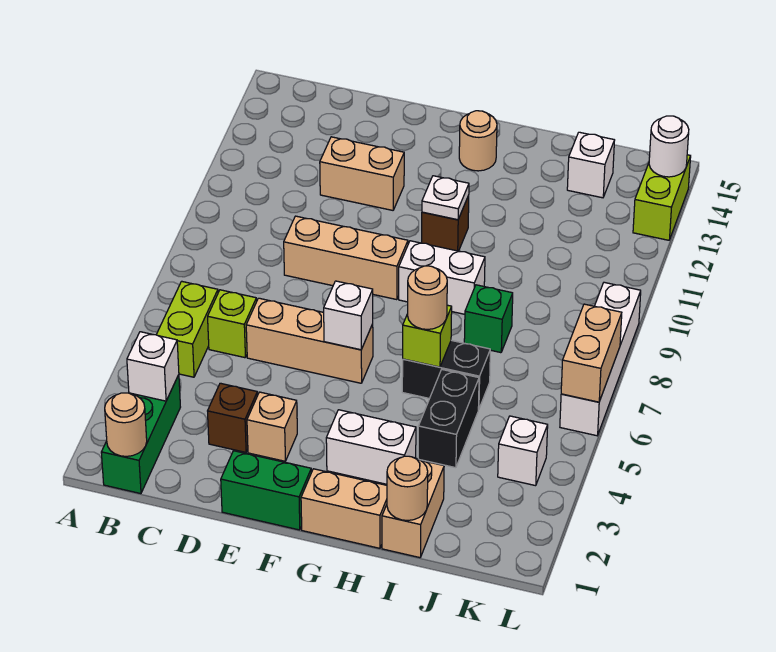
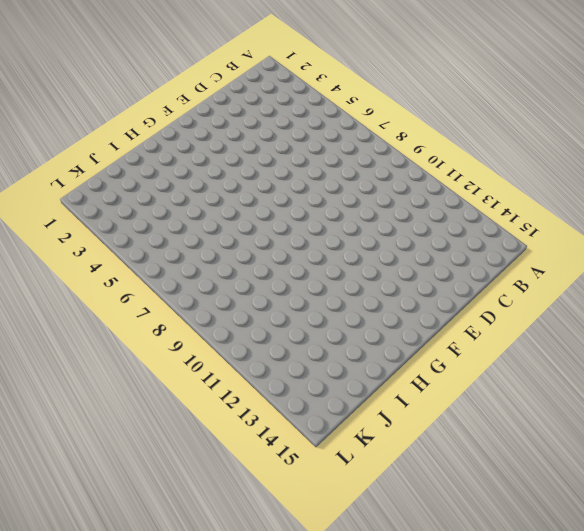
none -> green brick B1:B3 level 1
none -> lime brick B5:B6 level 1
none -> lime brick C6 level 1
none -> brown brick D3 level 1

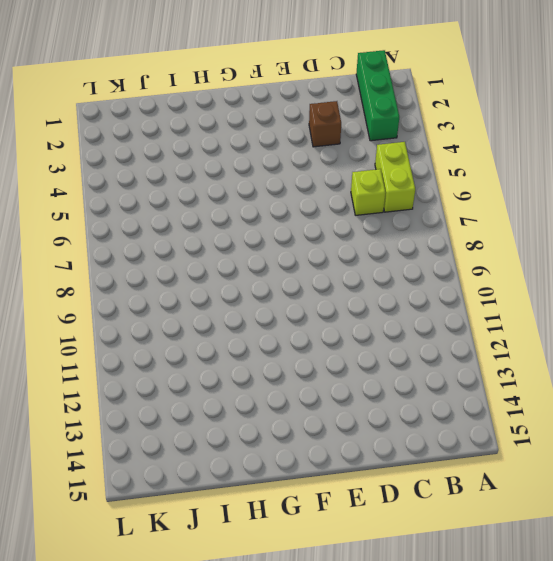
none -> tan brick D6:F6 level 1
none -> tan brick D9:F9 level 1
none -> tan brick D12:E12 level 1
none -> green brick E1:F1 level 1

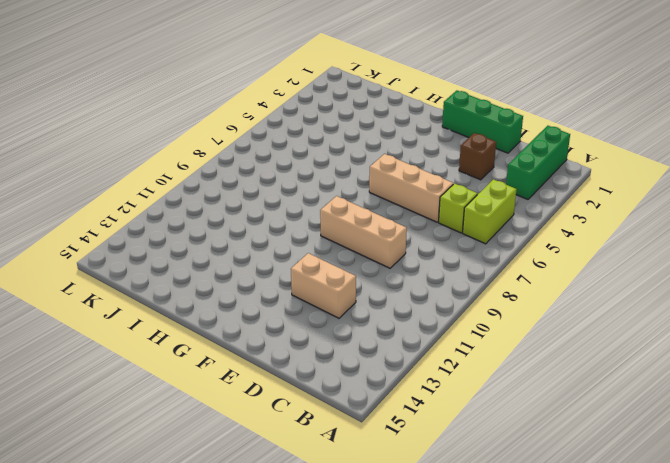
green brick D1:F1 level 1 -> green brick E1:F1 level 1
none -> tan brick E3 level 1
none -> tan brick G1:H1 level 1
none -> white brick G3:H3 level 1
none -> white brick G9:H9 level 1

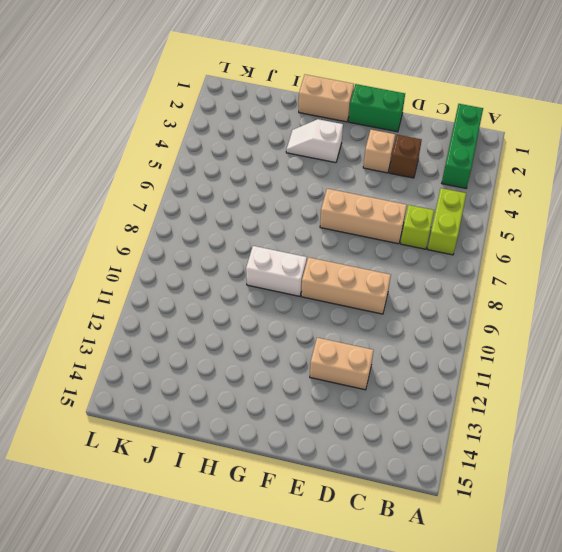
white slope G3:H3 level 1 top G -> white brick G3:H3 level 1
none -> brown brick G11 level 1
none -> tan round brick G14 level 1
none -> black brick H6:I6 level 1
none -> tan brick I1:I2 level 1

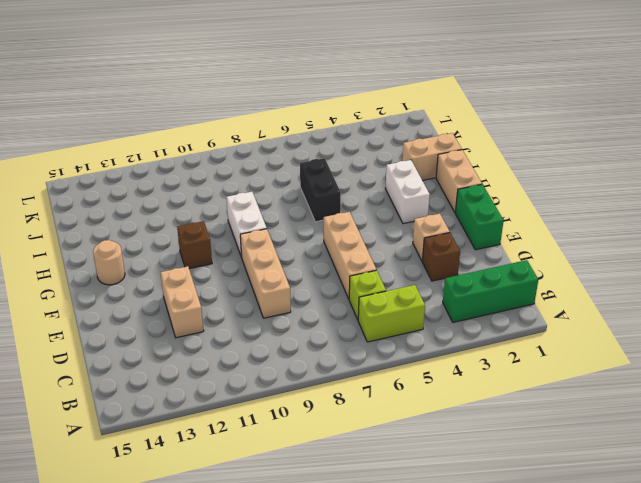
none -> black brick I4:I5 level 1
none -> green brick I8 level 1
none -> white brick J14 level 1
none -> white brick K4 level 1

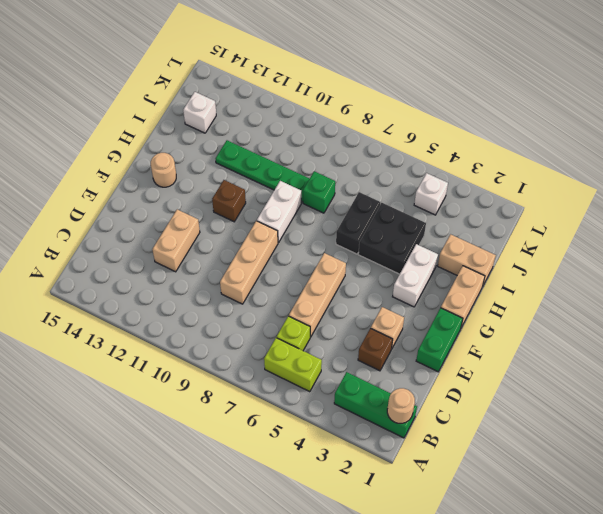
black brick H4:I5 level 1 -> black brick I4:I5 level 1
green plate I9:I12 level 1 -> none
none -> white brick L6:L9 level 1
none -> lime brick L13:L14 level 1
none -> white brick B3 level 2
none -> white brick F6 level 2

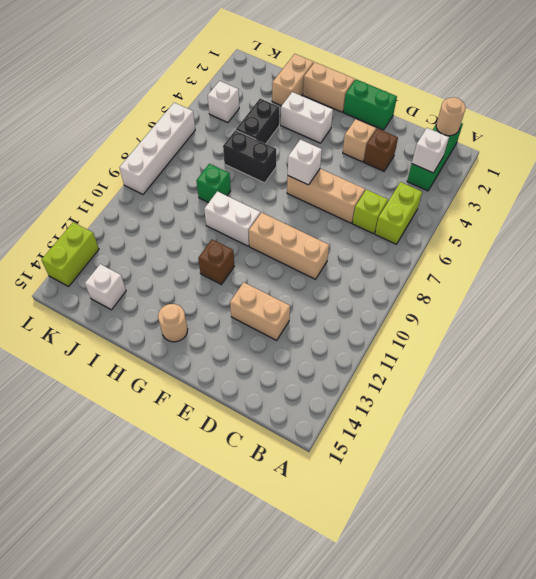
none -> white plate G11 level 2
none -> lime brick H6 level 2
none -> tan round brick I1 level 2
none -> tan brick L6:L7 level 2

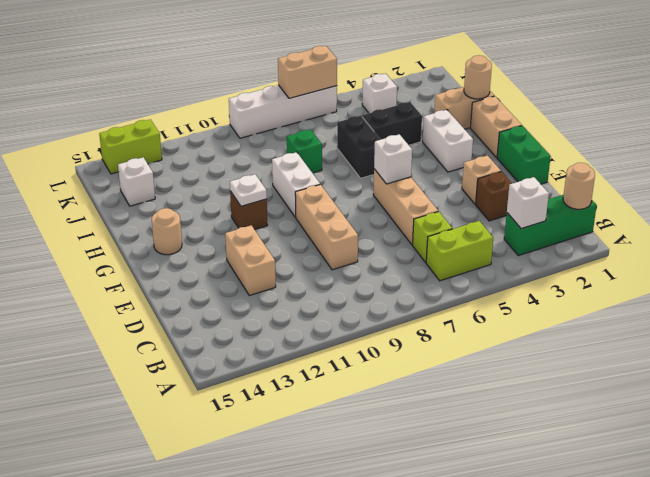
none -> lime brick H6 level 2
none -> white round brick L14 level 2
none -> tan round brick H6 level 3

